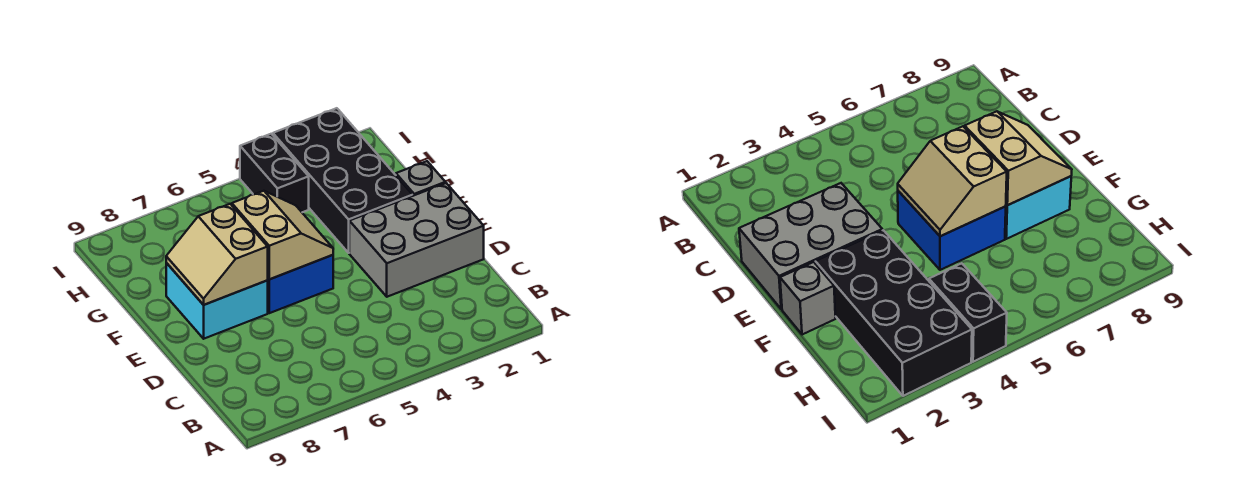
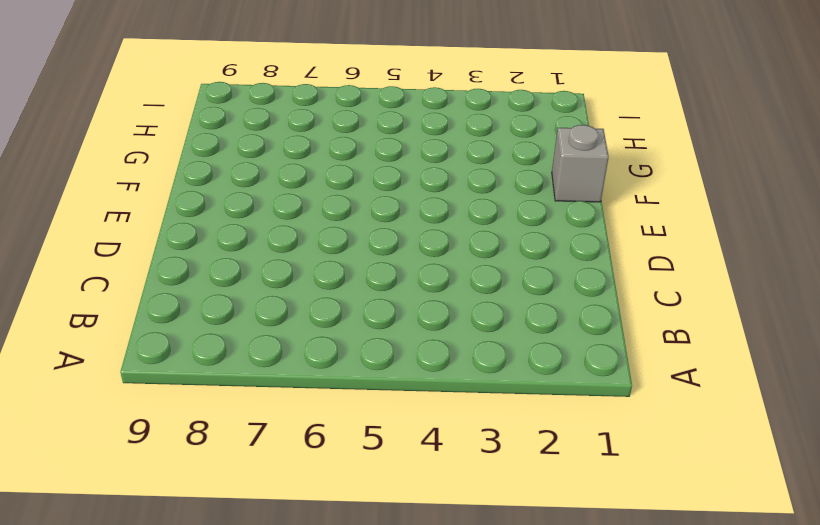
none -> grey brick D1:E3 level 1
none -> blue brick E5:F6 level 1

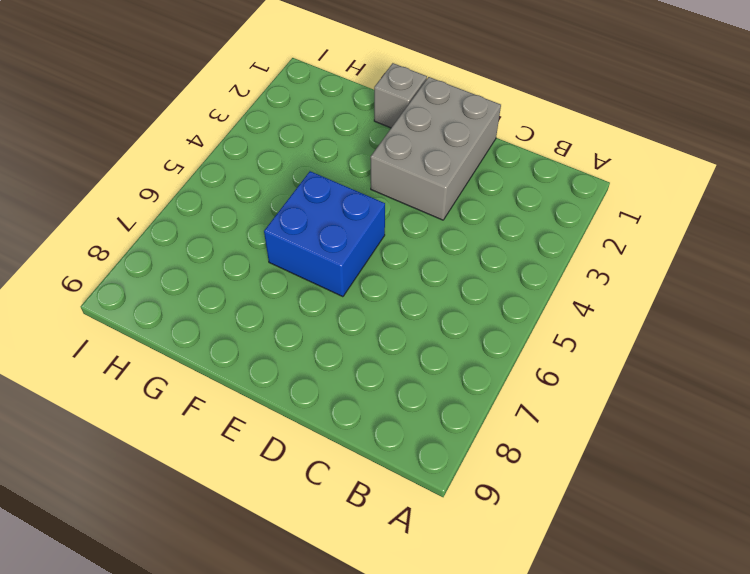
none -> cyan brick E7:F8 level 1
none -> black brick F2:I3 level 1

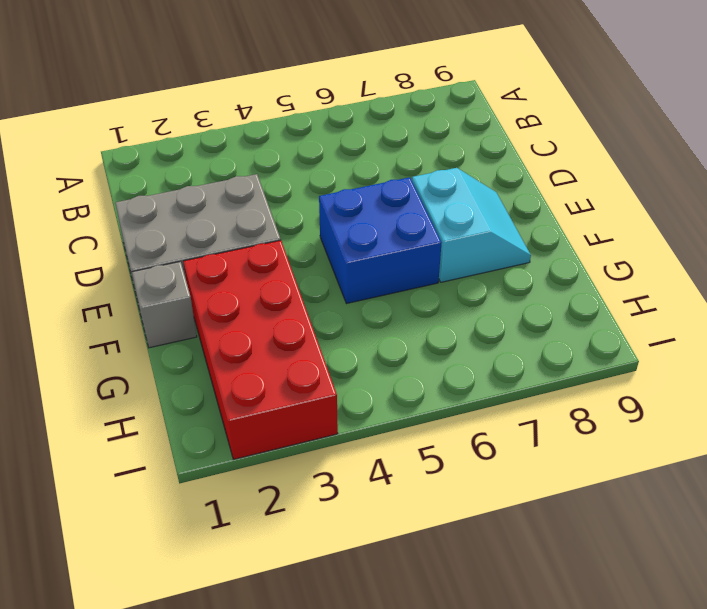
cyan slope E7:F8 level 1 top 7 -> cyan brick E7:F8 level 1
red brick F2:I3 level 1 -> black brick F2:I3 level 1
none -> black brick H4:I4 level 1
none -> tan slope E5:F6 level 2 top 6

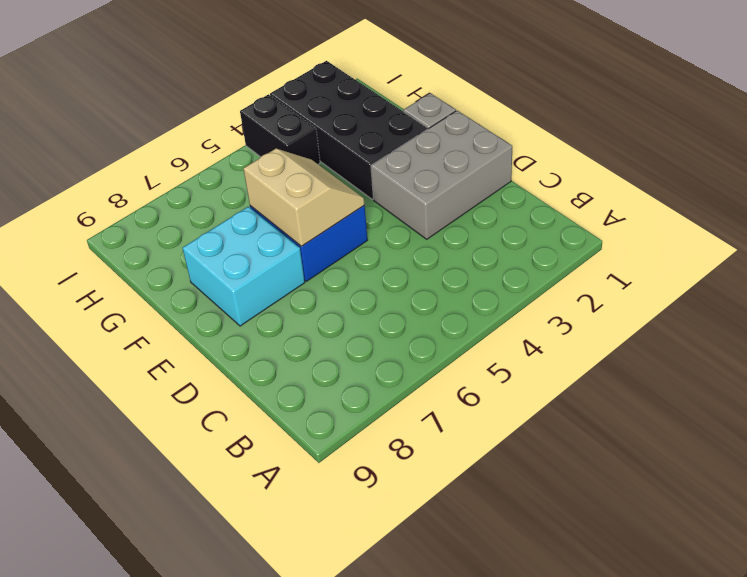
none -> tan slope E7:F8 level 2 top 7

